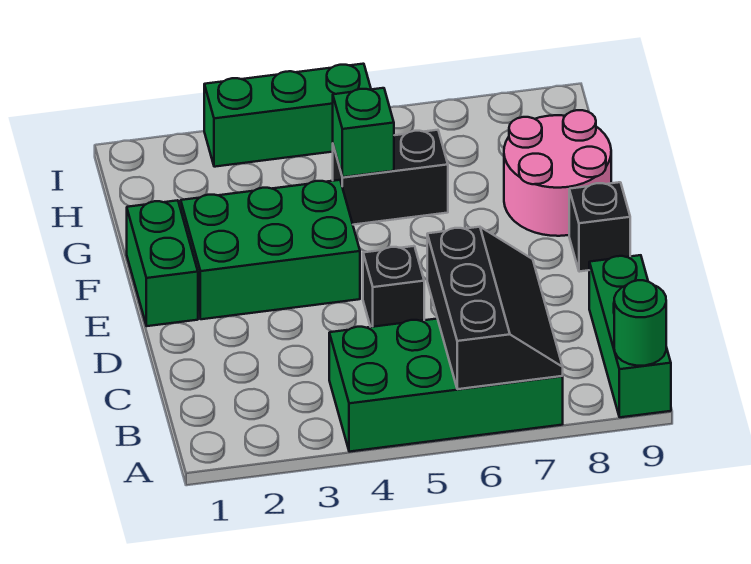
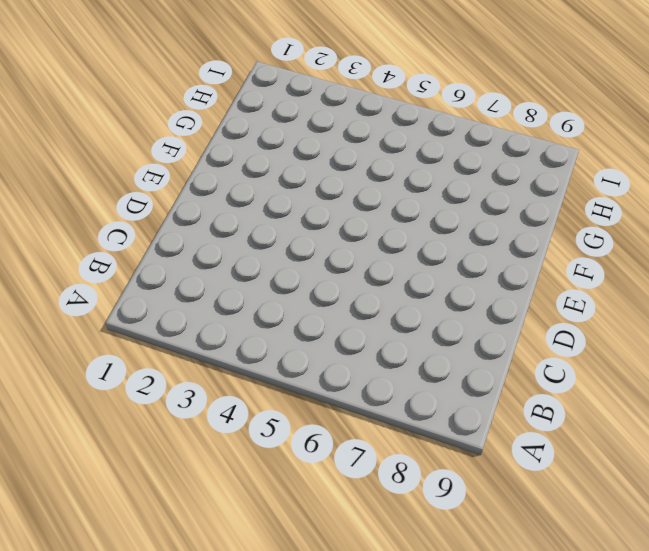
none -> green brick A4:B7 level 1
none -> green brick A9:C9 level 1
none -> black brick D5 level 1

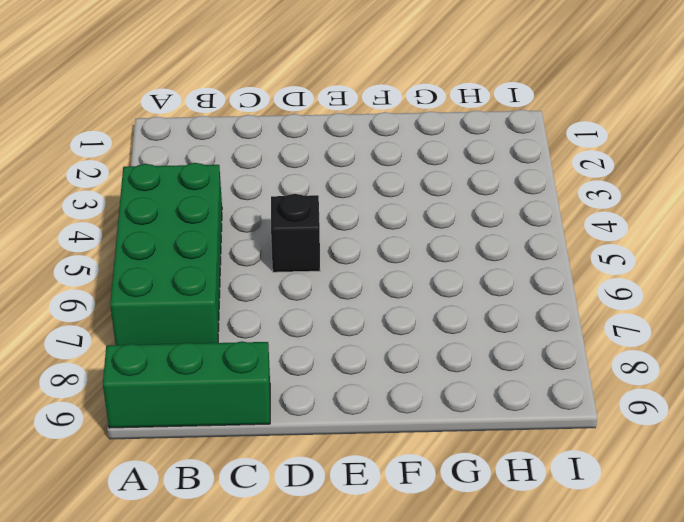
none -> green brick E1:F1 level 1
none -> green brick E2:F4 level 1
none -> black brick E9 level 1

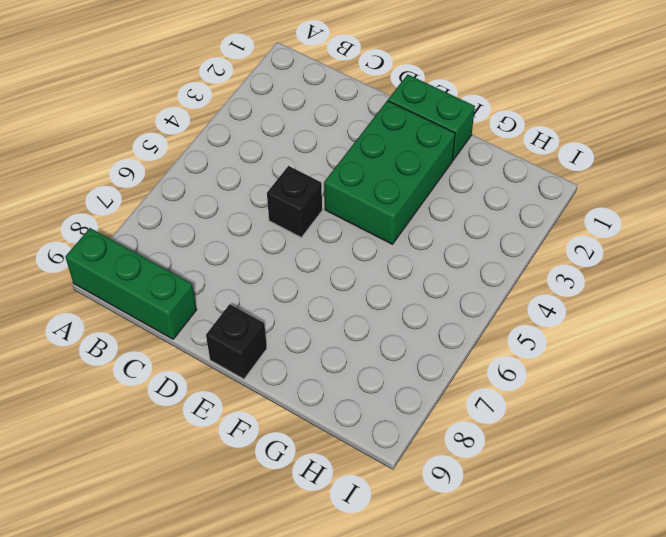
none -> green brick A4:B7 level 1
none -> pink round brick F8:G9 level 1
none -> black brick G5:G6 level 1

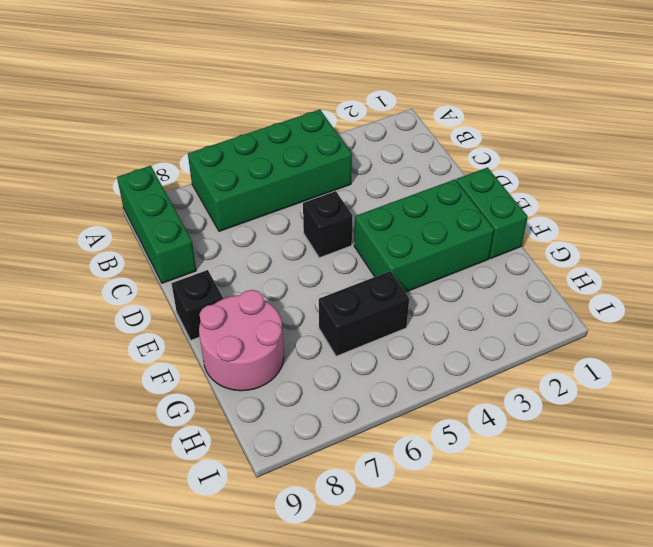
none -> green brick I3:I5 level 1
none -> black slope A6:C7 level 2 top 6
none -> green round brick A9 level 2

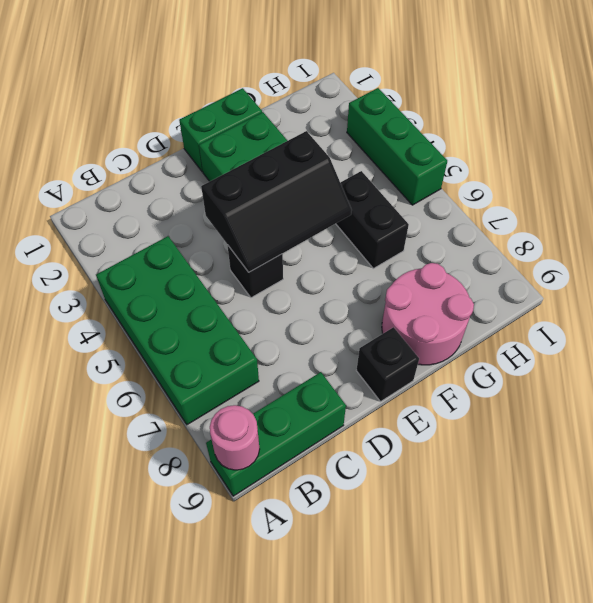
pink round brick A9 level 2 -> green round brick A9 level 2
black slope D4:F5 level 2 top 4 -> black slope A6:C7 level 2 top 6
none -> green brick G5 level 2

